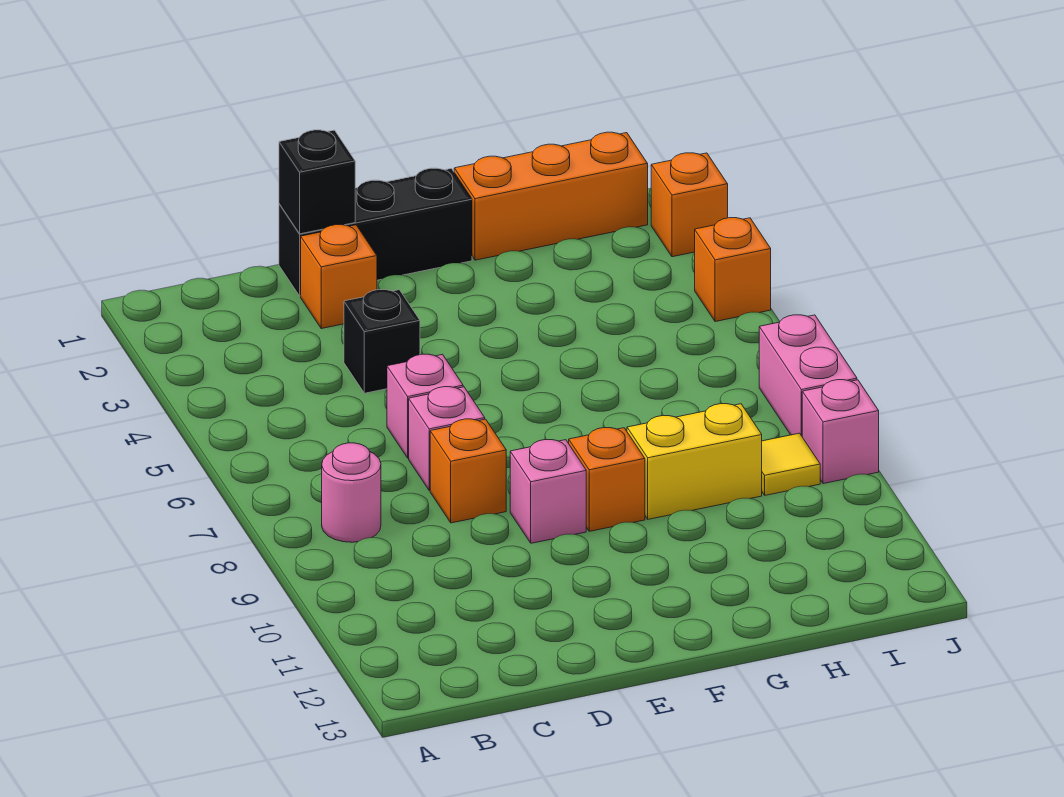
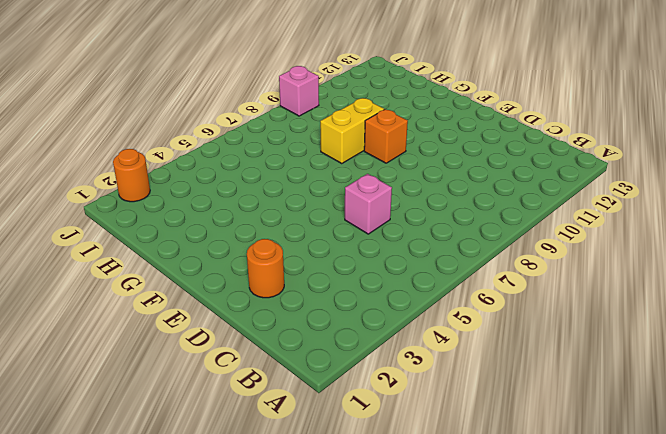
orange round brick D2 level 1 -> orange brick D2 level 1
yellow brick G8:G9 level 1 -> yellow brick G9:H9 level 1
orange round brick J2 level 1 -> orange brick J2 level 1
none -> pink round brick B8 level 1
none -> black brick D1:F1 level 1
none -> black brick D4 level 1

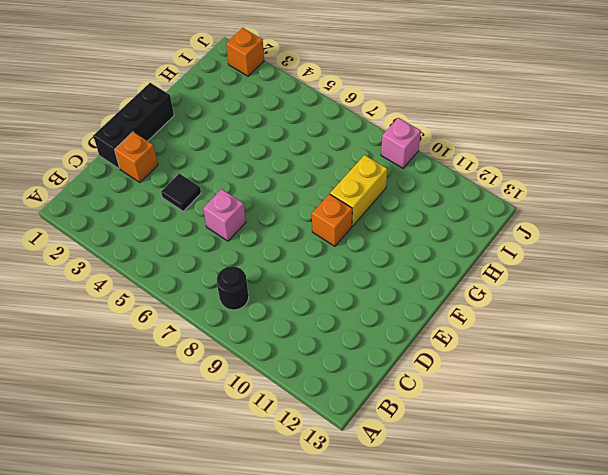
black round brick B8 level 1 -> pink round brick B8 level 1
black tile D4 level 1 -> black brick D4 level 1
none -> pink brick D7 level 1
none -> orange brick D8 level 1
none -> pink brick E9 level 1

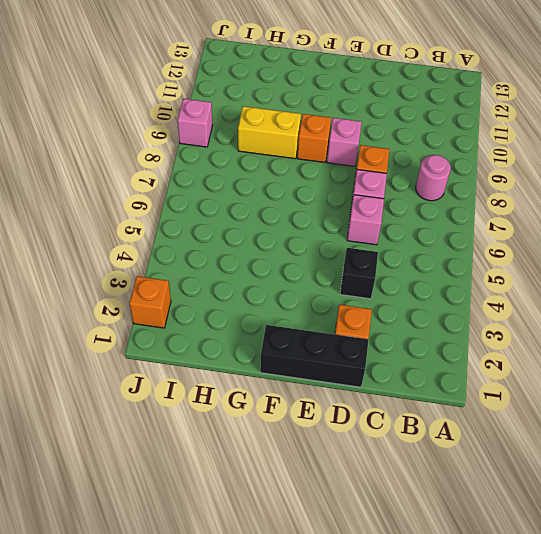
none -> orange brick G1:I1 level 1
none -> yellow tile I9 level 1
none -> orange brick J4 level 1

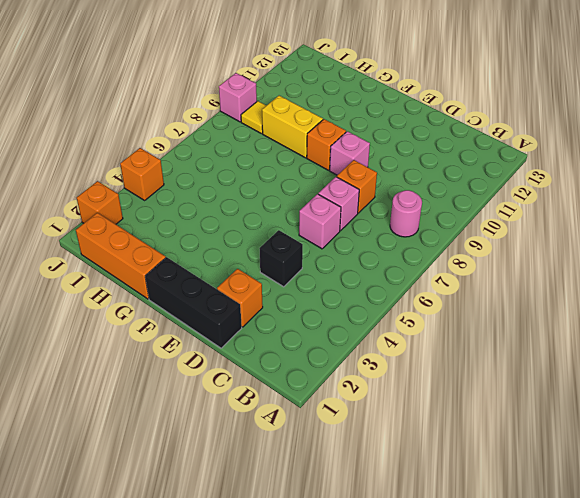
none -> pink brick J7:J8 level 1
none -> black brick D1 level 2

